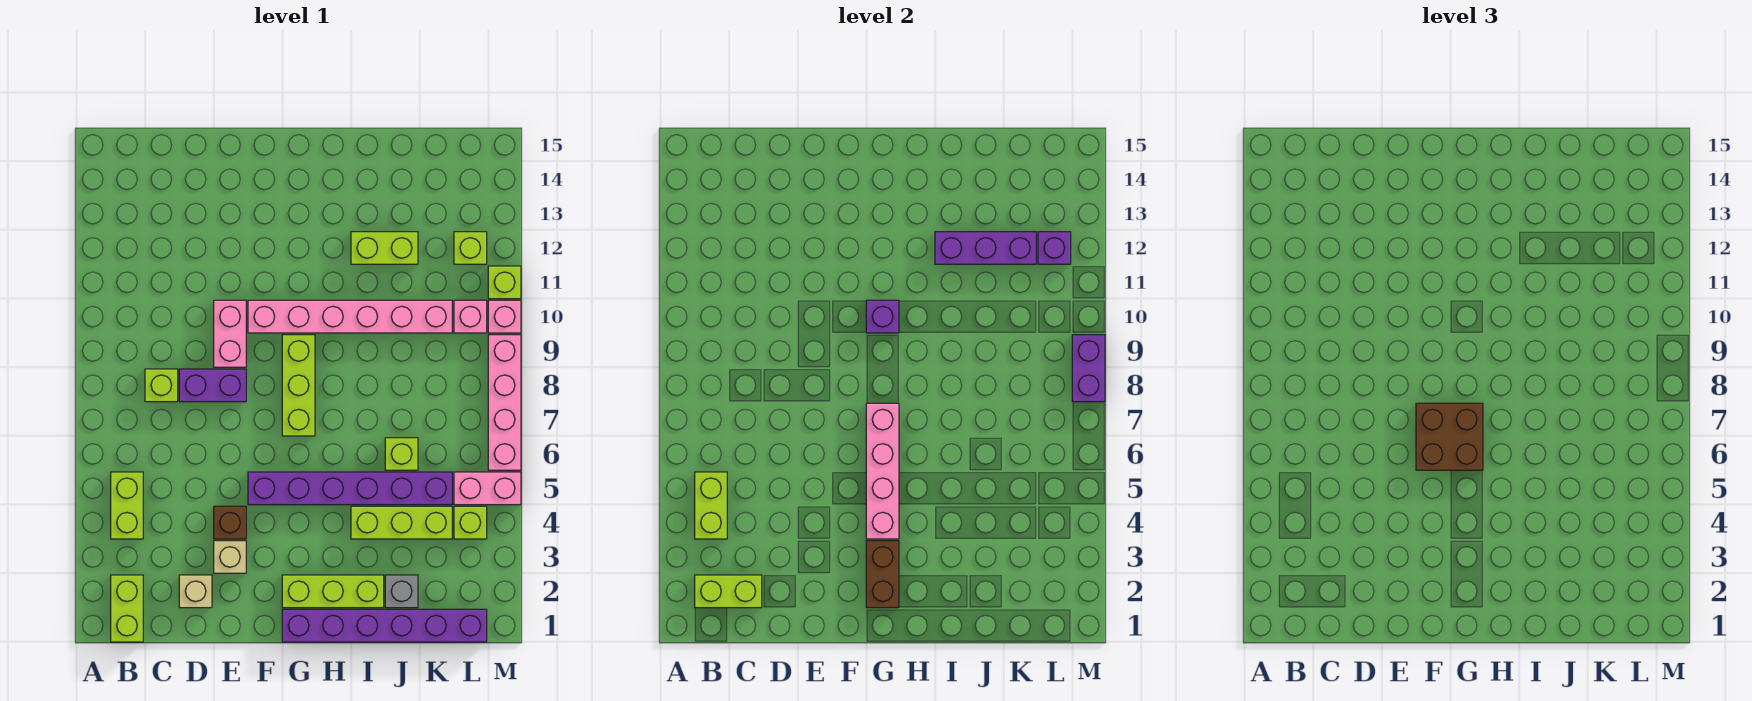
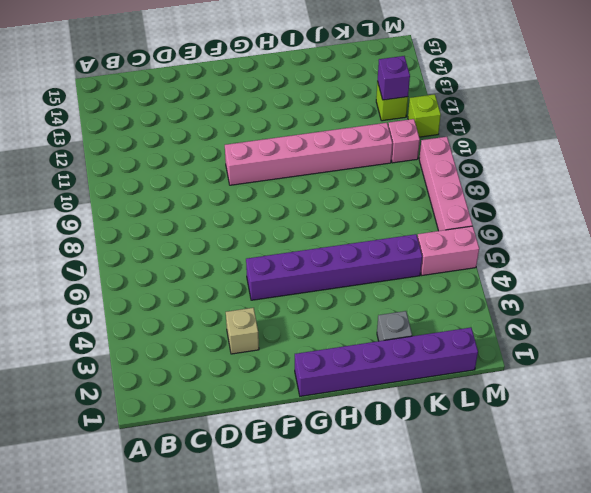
none -> lime brick B1:B2 level 1
none -> lime brick B4:B5 level 1
none -> lime brick C8 level 1
none -> tan brick D2 level 1

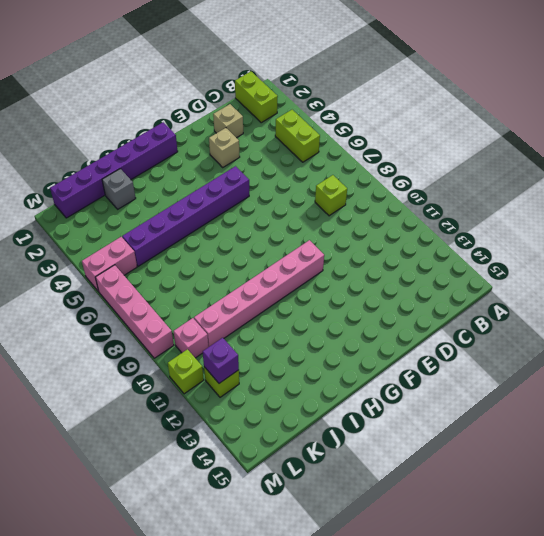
none -> purple brick D8:E8 level 1
none -> brown brick E4 level 1
none -> pink brick E9:E10 level 1
none -> lime brick G2:I2 level 1

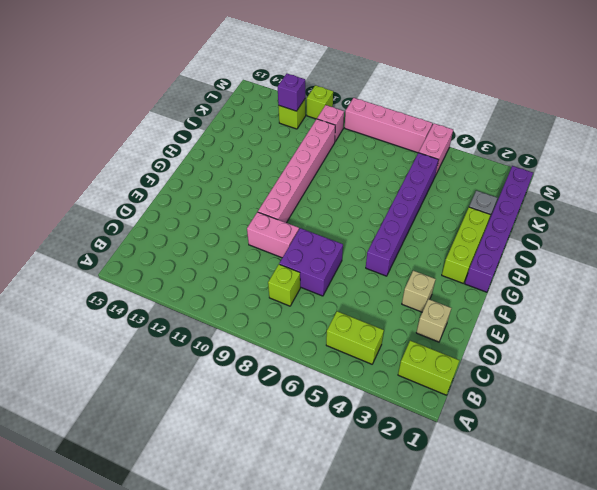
purple brick D7:E8 level 1 -> purple brick D8:E8 level 1
none -> brown brick E4 level 1
none -> lime brick G7:G9 level 1
none -> lime brick I4:K4 level 1
none -> lime brick I12:J12 level 1

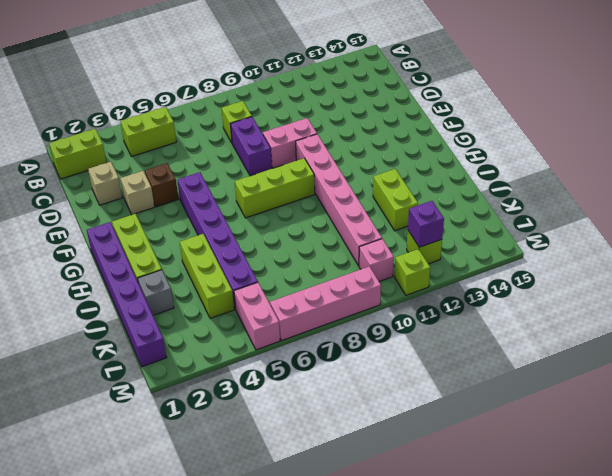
none -> lime brick J6 level 1
none -> lime brick L4 level 1
none -> pink brick M10 level 1
none -> lime brick B2:C2 level 2

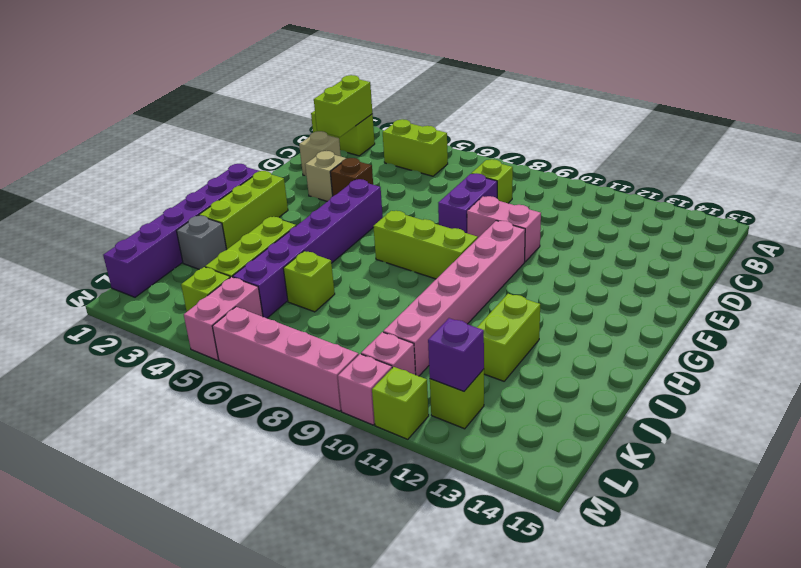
none -> lime brick B4:B5 level 2
none -> brown brick G2:G3 level 2
none -> pink brick G4:G7 level 2
none -> purple brick G10 level 2

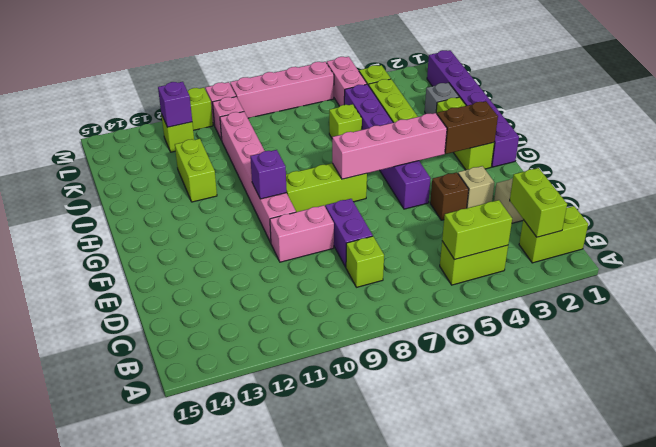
none -> purple brick I12:K12 level 2
none -> purple brick M8:M9 level 2
none -> brown brick F6:G7 level 3

